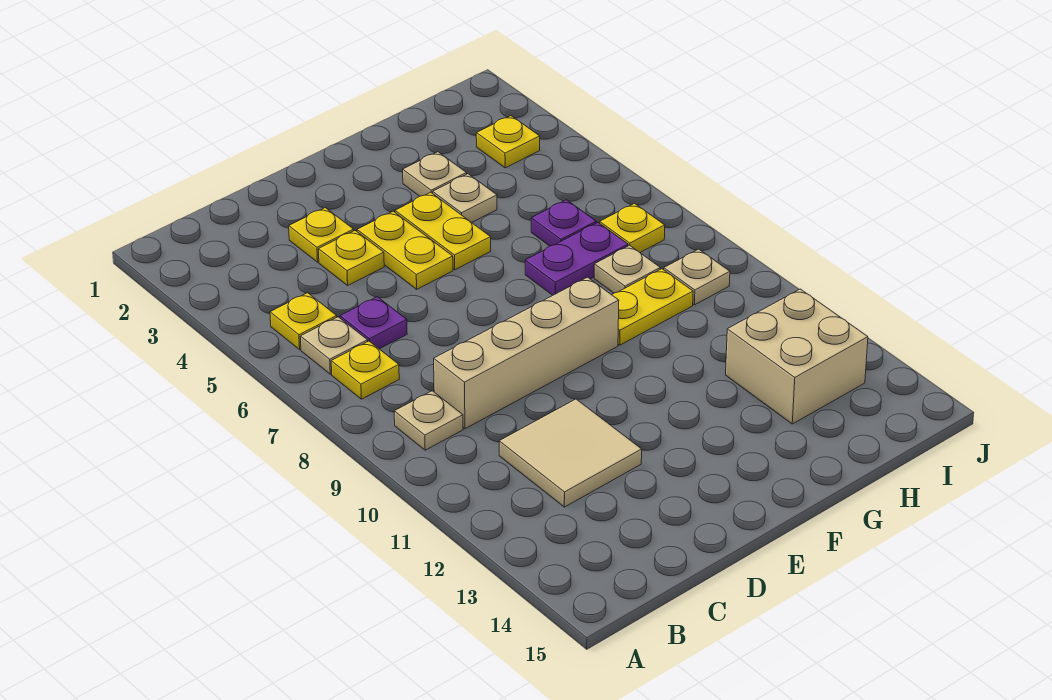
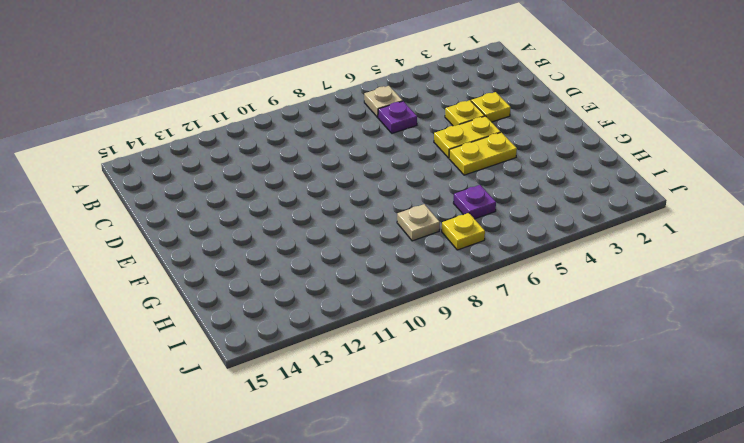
none -> yellow plate B5 level 1
none -> yellow plate B7 level 1
none -> tan plate B9 level 1

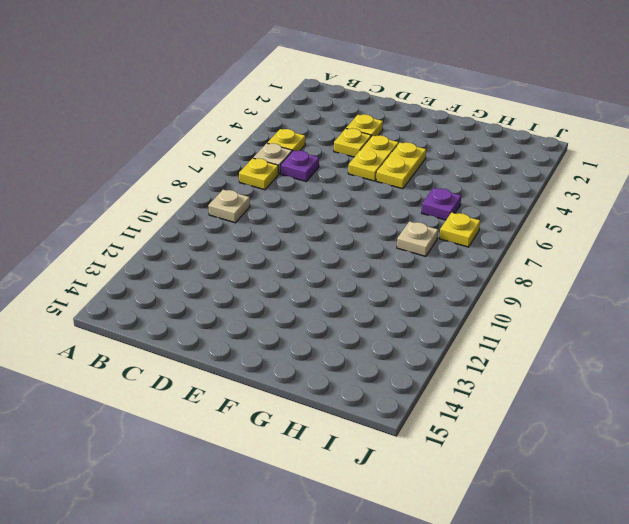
none -> tan brick C9:F9 level 1
none -> tan tile C11:D12 level 1
none -> tan plate G3 level 1

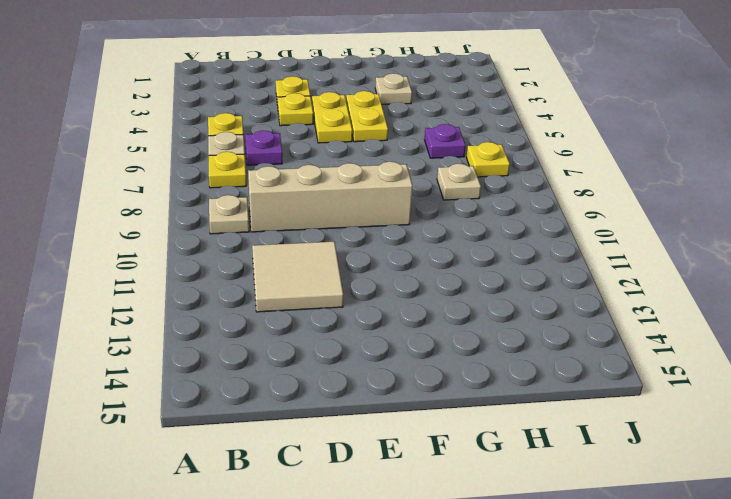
none -> tan plate G4 level 1
none -> purple plate G7:H7 level 1
none -> yellow plate G9:H9 level 1

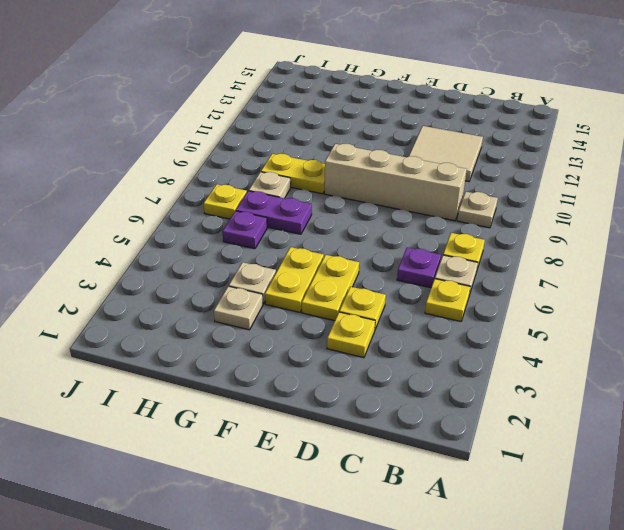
none -> tan brick H12:I13 level 1
none -> yellow plate I3 level 1
none -> tan plate I9 level 1

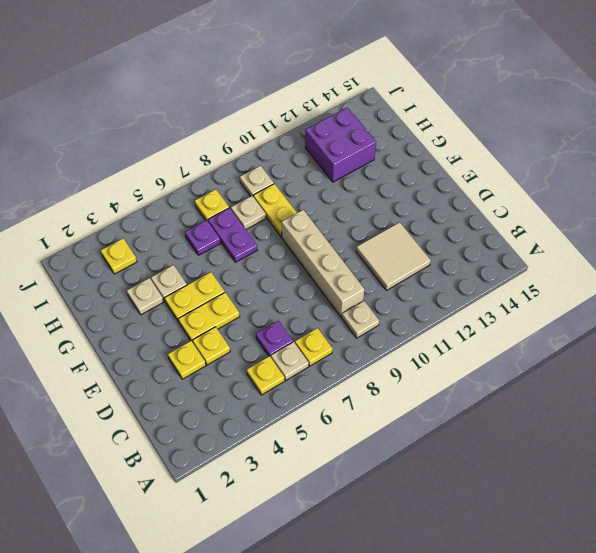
purple brick H12:I13 level 1 -> tan brick H12:I13 level 1

